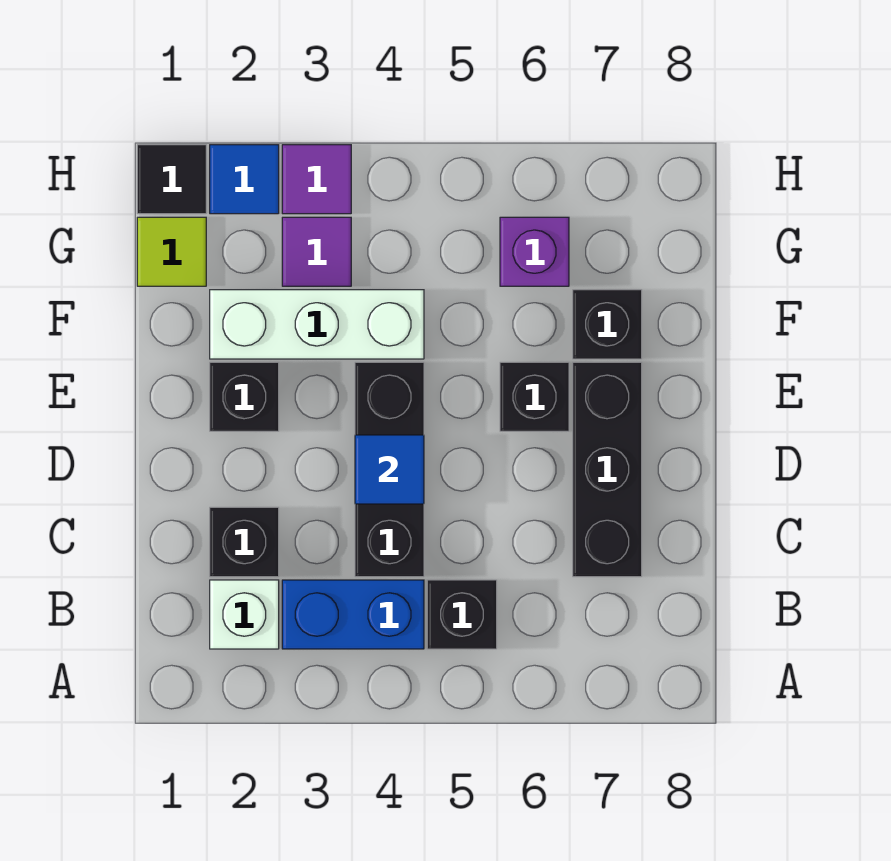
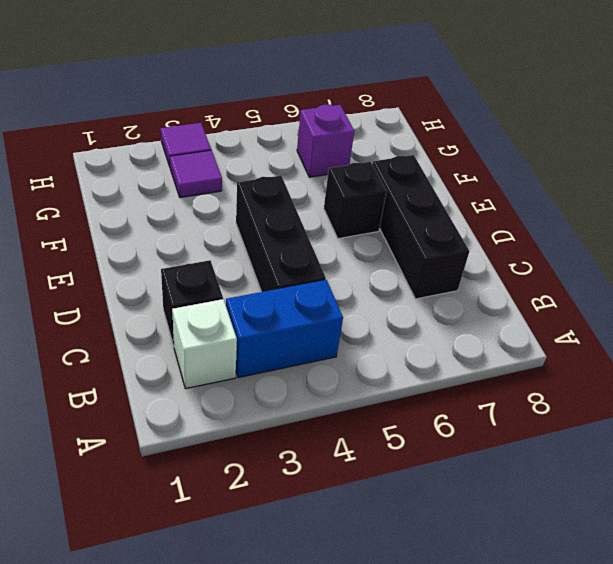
none -> black brick B5 level 1
none -> black brick E2 level 1
none -> white brick F2:F4 level 1

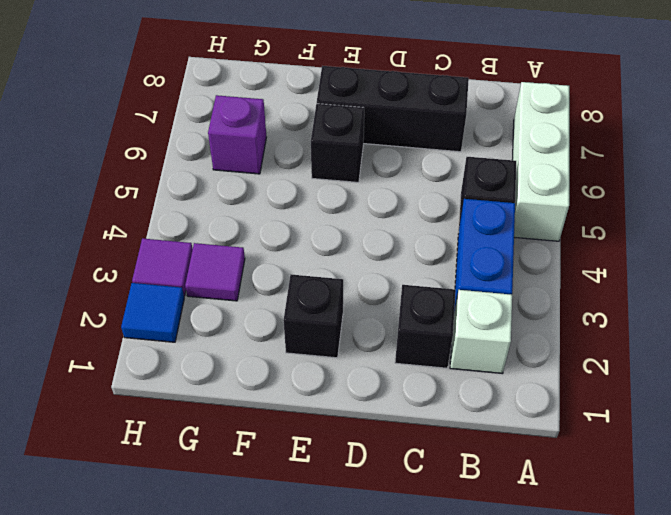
white brick A5:A7 level 1 -> white brick F2:F4 level 1
none -> black brick C4:E4 level 1
none -> black brick F7 level 1
none -> lime tile G1 level 1

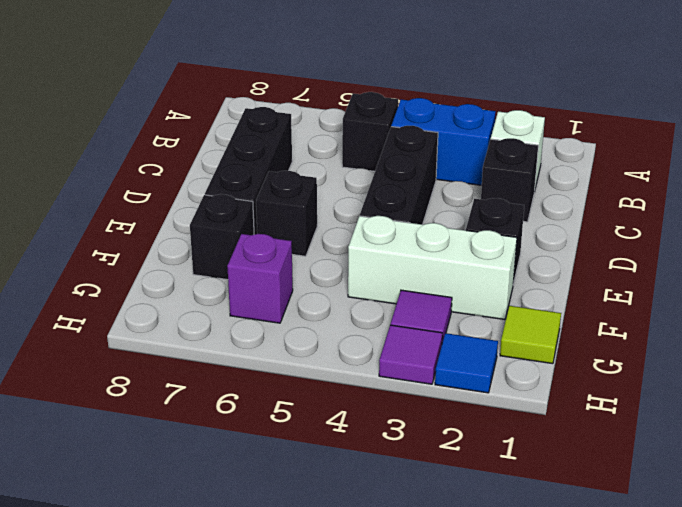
none -> black tile H1 level 1
none -> blue tile D4 level 2

